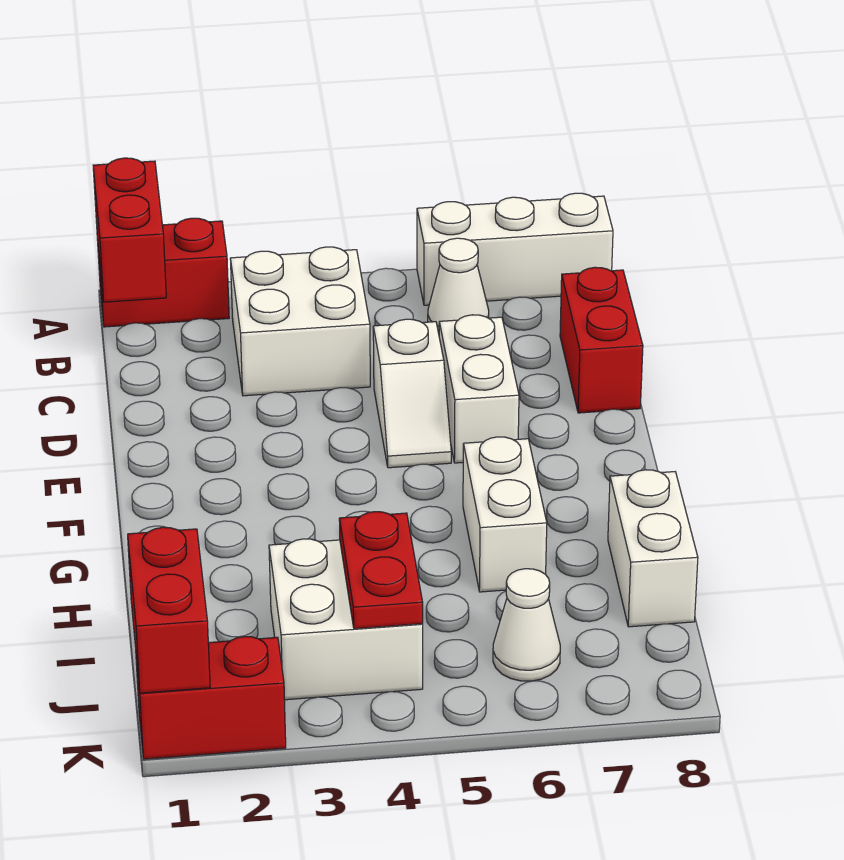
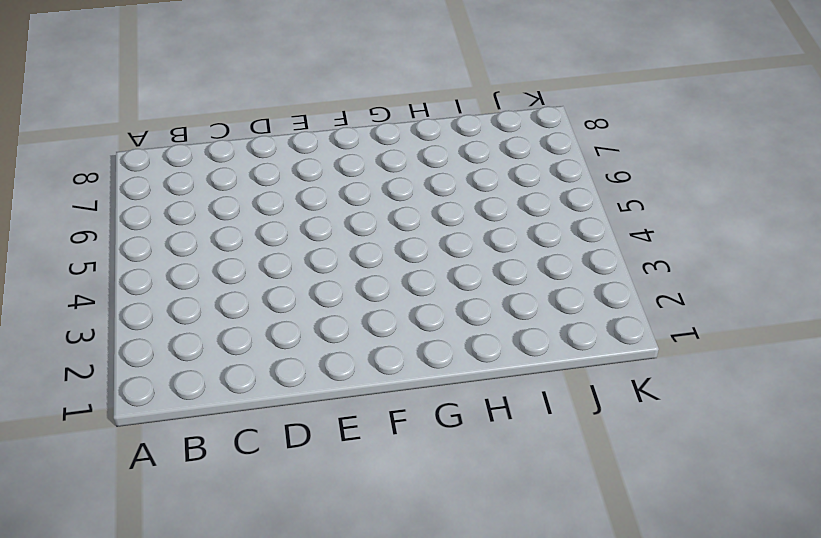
none -> red brick A1:A2 level 1
none -> white brick A6:A8 level 1
none -> white brick B3:C4 level 1

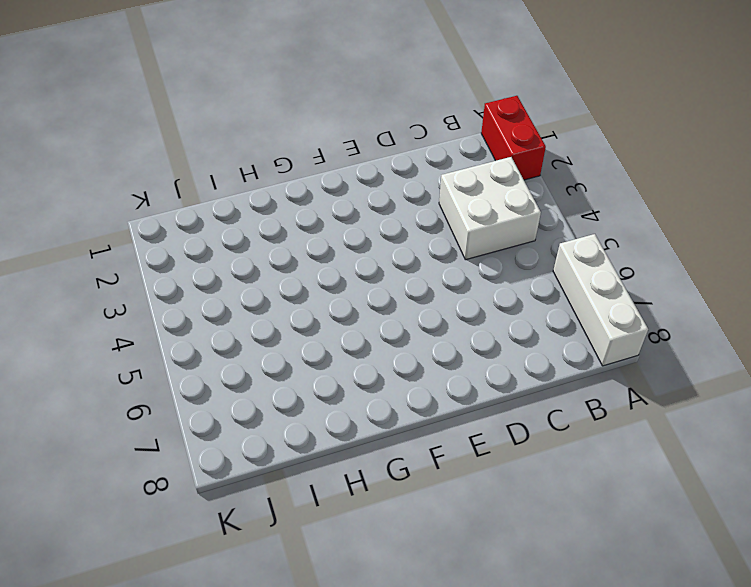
none -> white cone B6 level 1
none -> red brick C8:D8 level 1
none -> white slope D5:E5 level 1 top D

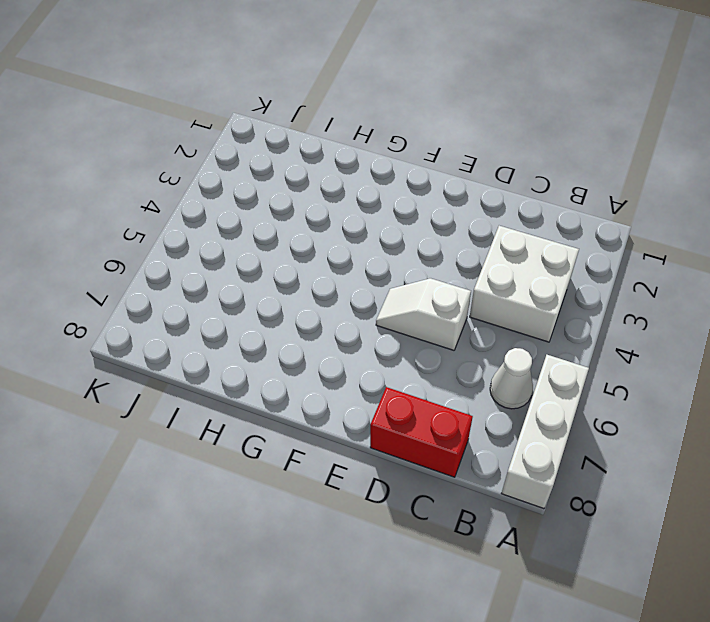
none -> red brick A1:A2 level 1
none -> white brick D6:E6 level 1
none -> white brick G6:H6 level 1

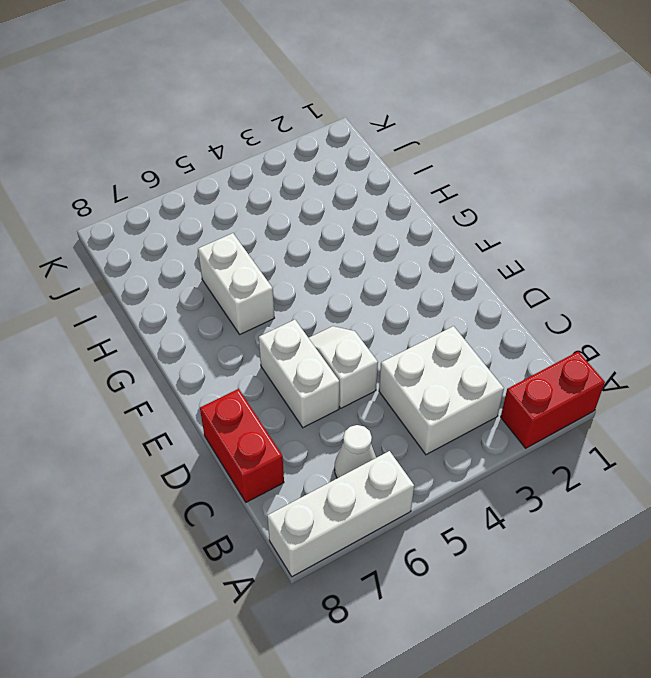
none -> white brick H8:I8 level 1
none -> white brick I3:J4 level 1
none -> white cone J6 level 1

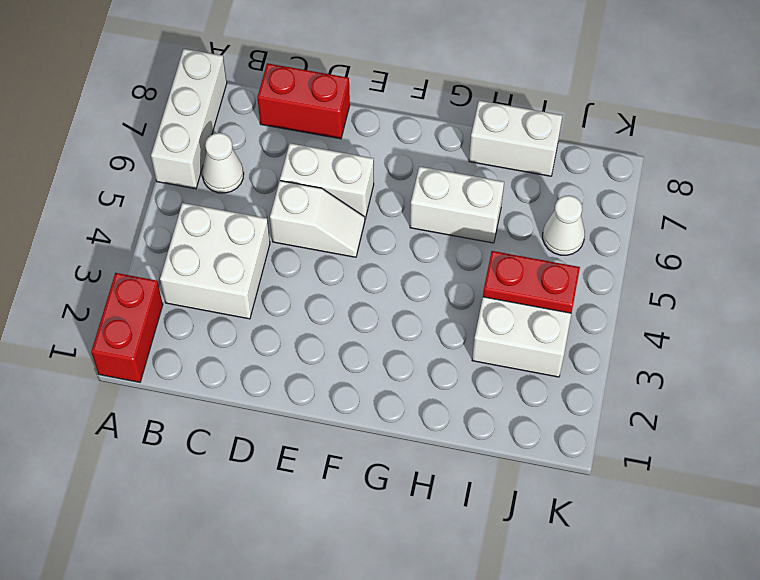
none -> red brick K1:K2 level 1
none -> red brick A1:B1 level 2
none -> red brick J1:K1 level 2

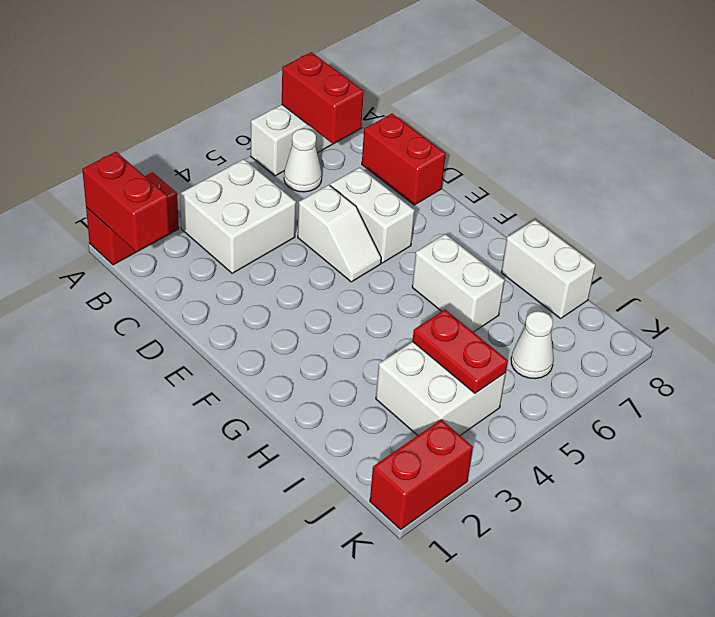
red brick A7:B7 level 2 -> red brick J1:K1 level 2

